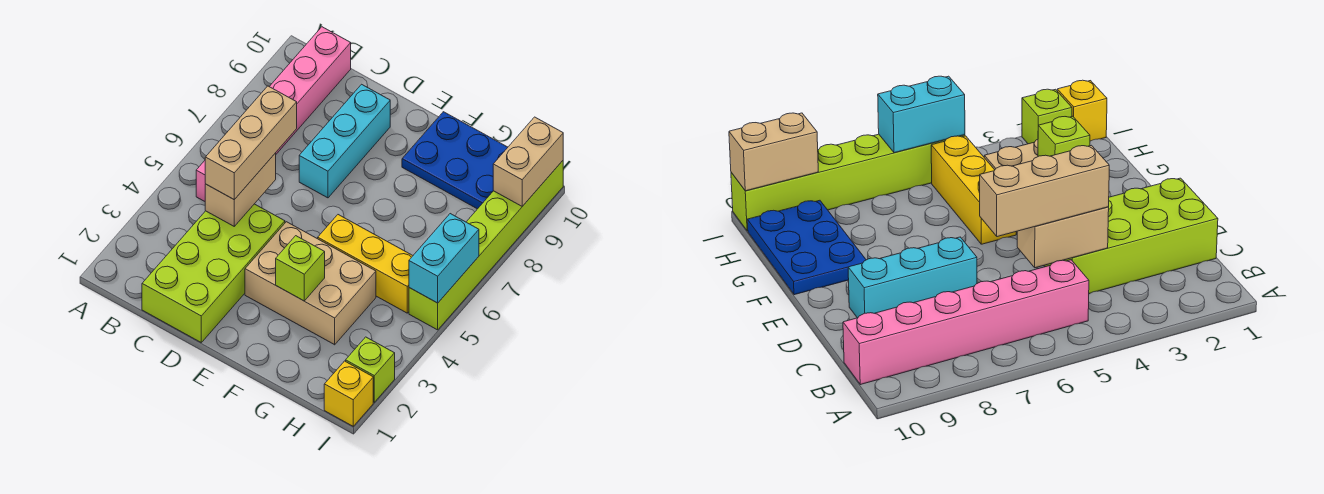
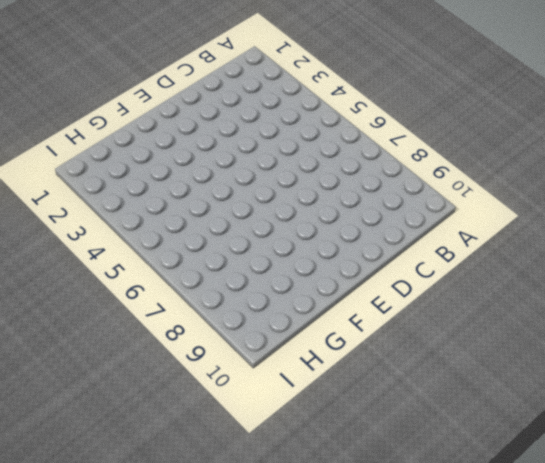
none -> pink brick B5:B10 level 1
none -> lime brick C1:D4 level 1
none -> cyan brick D7:D9 level 1

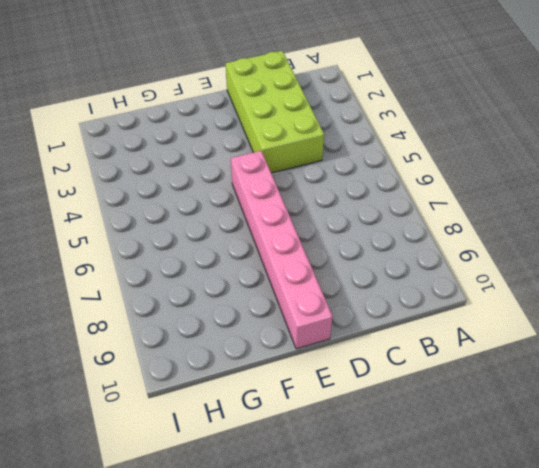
pink brick E5:E10 level 1 -> pink brick B5:B10 level 1
none -> cyan brick D7:D9 level 1
none -> tan brick E3:G4 level 1
none -> yellow brick F5:H5 level 1

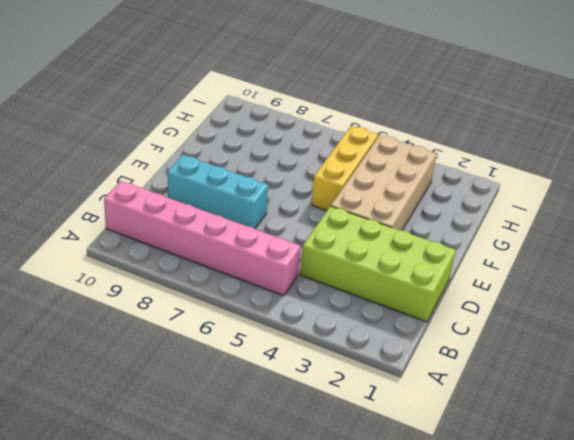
tan brick E3:H4 level 1 -> tan brick E3:G4 level 1
none -> blue plate F9:H10 level 1
none -> yellow brick I1 level 1
none -> lime brick I2 level 1

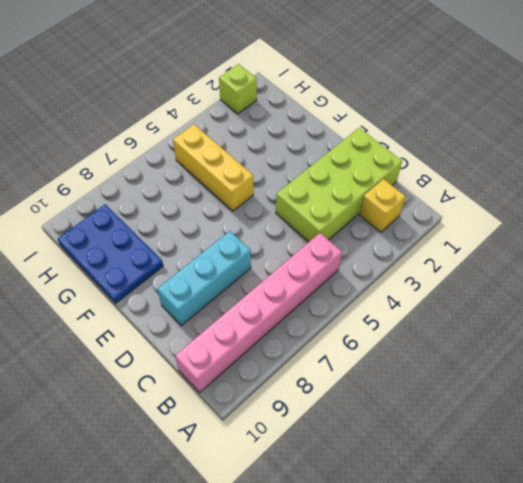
yellow brick B2 level 1 -> yellow brick I1 level 1
none -> tan brick E3:G4 level 1
none -> lime brick I5:I10 level 1
none -> tan brick C4:C5 level 2

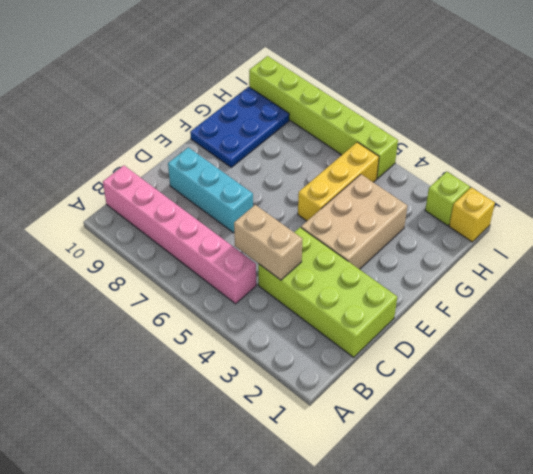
none -> lime brick F3 level 2
none -> cyan brick I5:I6 level 2
none -> tan brick I9:I10 level 2

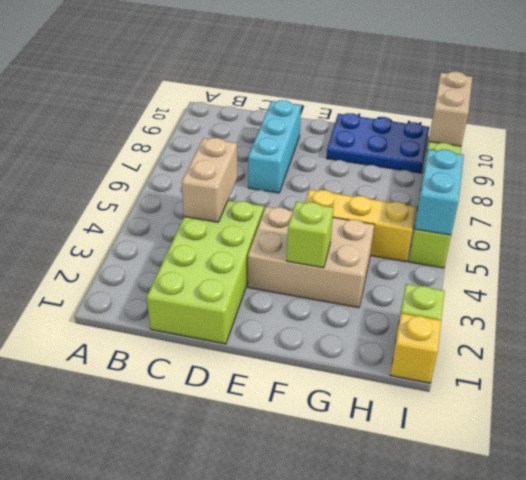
none -> pink brick B5:B10 level 1
none -> tan brick C4:C6 level 3

